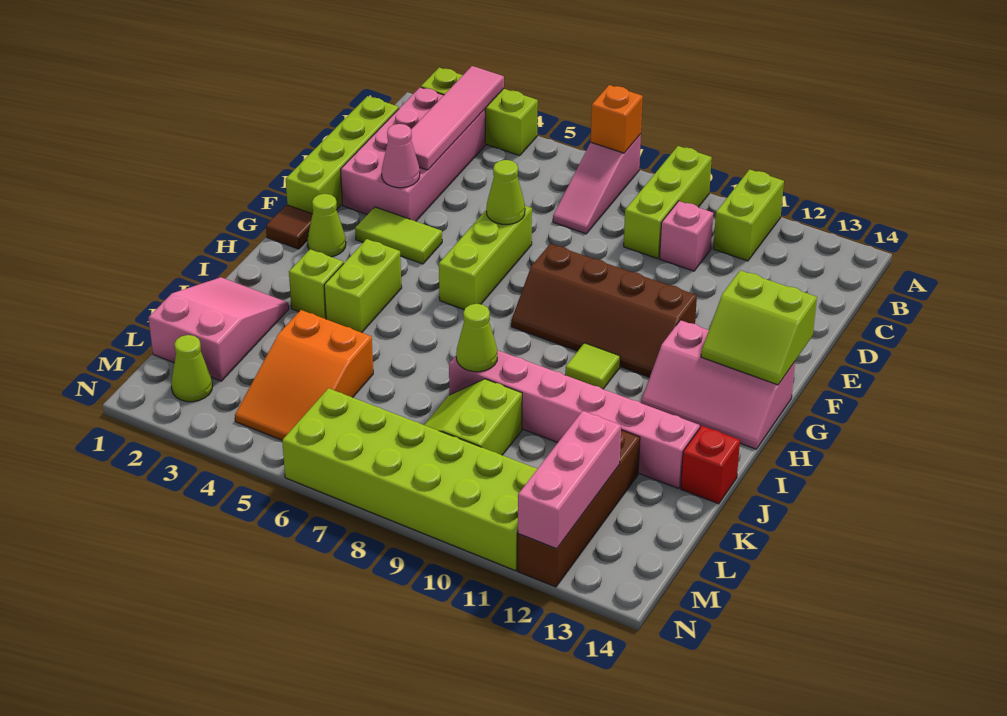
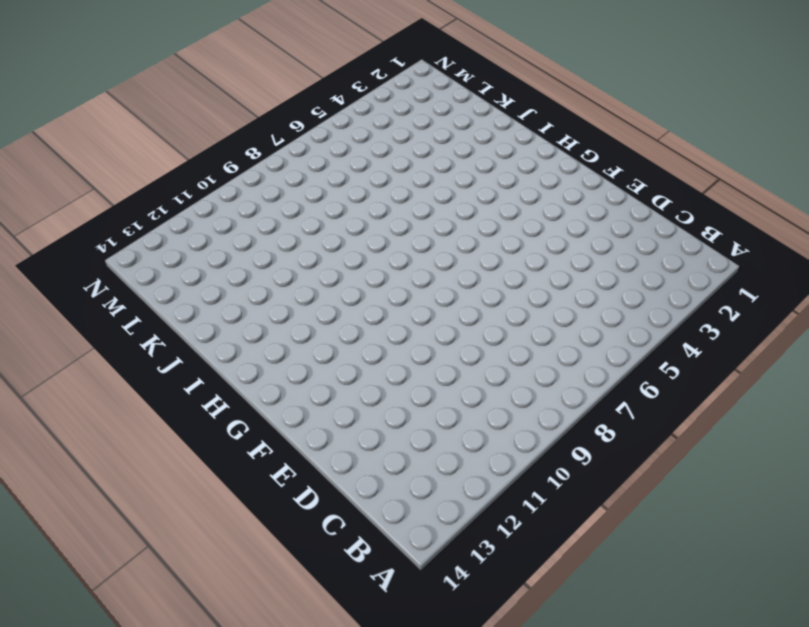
none -> lime brick A2:A4 level 1
none -> pink slope A7:C7 level 1 top A
none -> lime brick A9:C9 level 1
none -> lime brick A11:B11 level 1

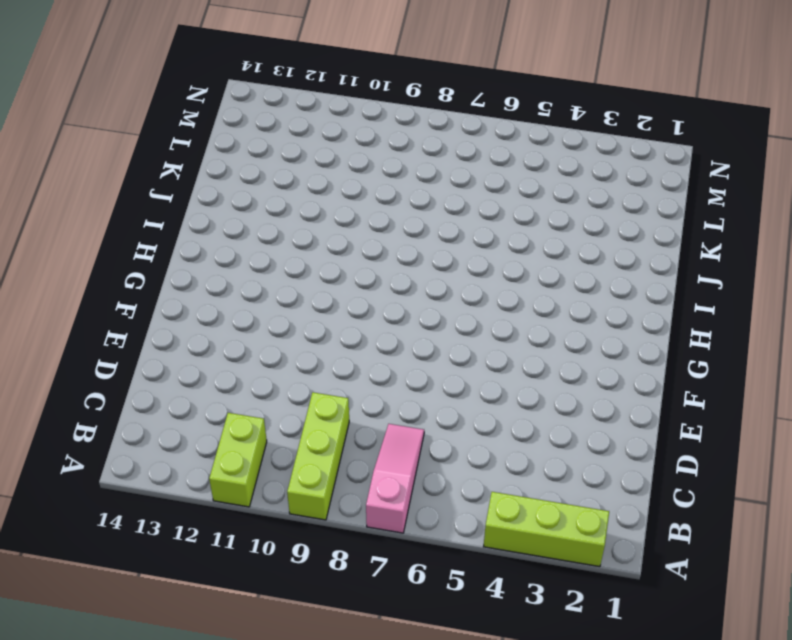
none -> pink brick B2:E3 level 1
none -> lime brick C1:F1 level 1
none -> pink brick C10 level 1
none -> lime brick E6:G6 level 1

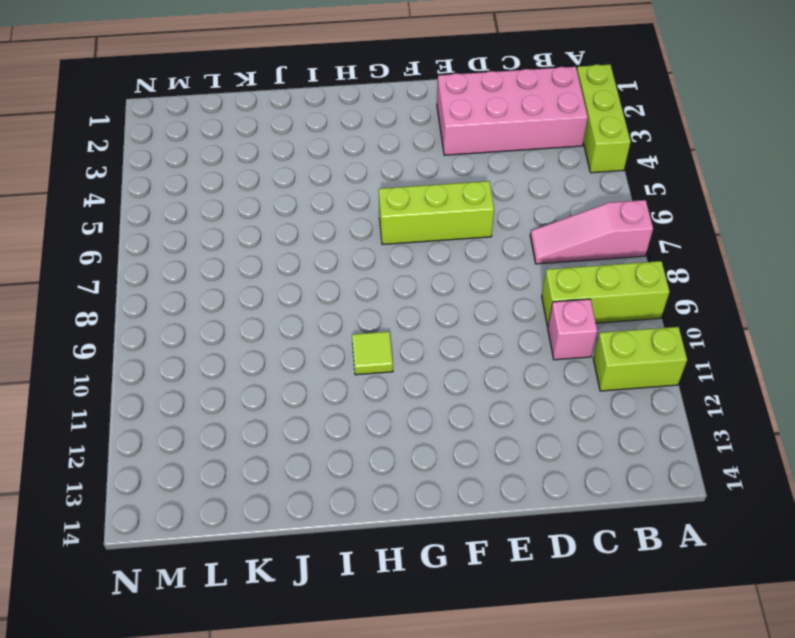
none -> lime brick C1:F1 level 1
none -> lime tile F3:F4 level 1
none -> brown slope F8:G11 level 1 top F
none -> brown tile G1 level 1

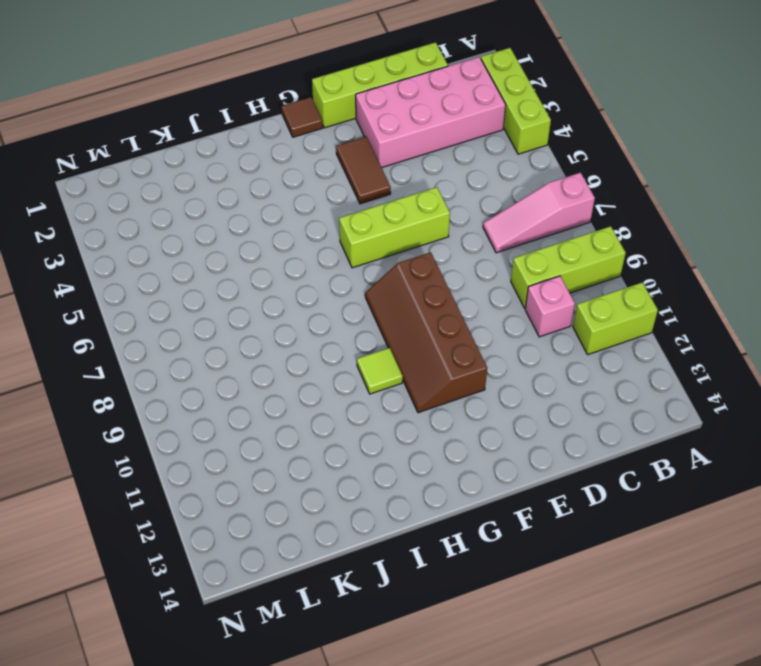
brown tile F3:F4 level 1 -> lime tile F3:F4 level 1
none -> lime cone G2 level 1
none -> pink slope G12:H14 level 1 top G
none -> lime brick H4:I4 level 1
none -> lime brick I3 level 1

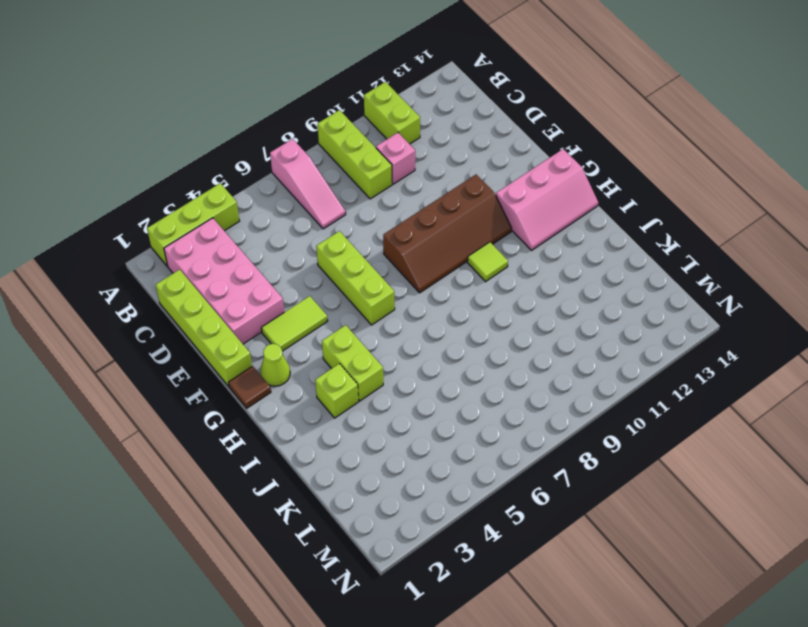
none -> pink slope J1:L2 level 1 top L
none -> pink brick J8:J13 level 1
none -> red brick J14 level 1
none -> orange slope K4:M5 level 1 top K

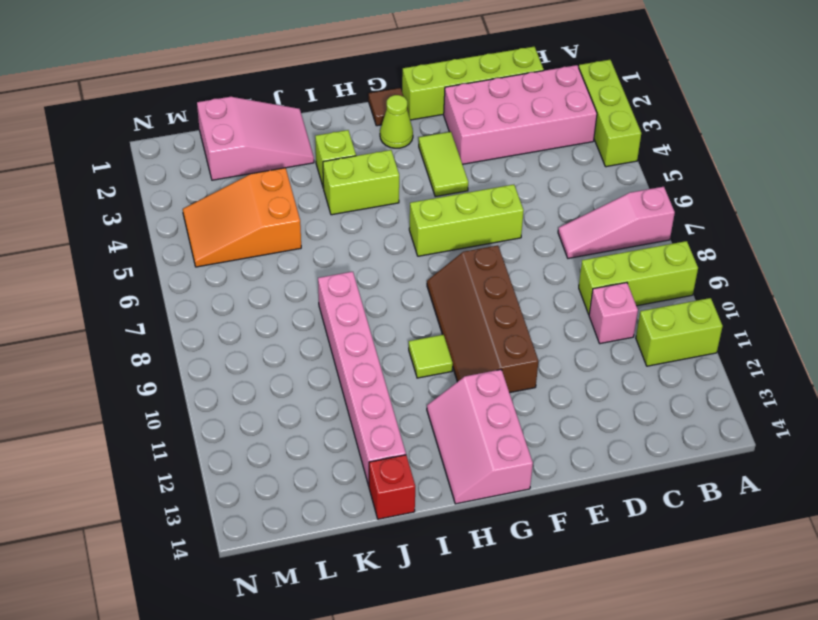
none -> lime slope K8:L9 level 1 top 9
none -> brown brick K12:N12 level 1
none -> lime cone M2 level 1
none -> lime brick M6:N11 level 1

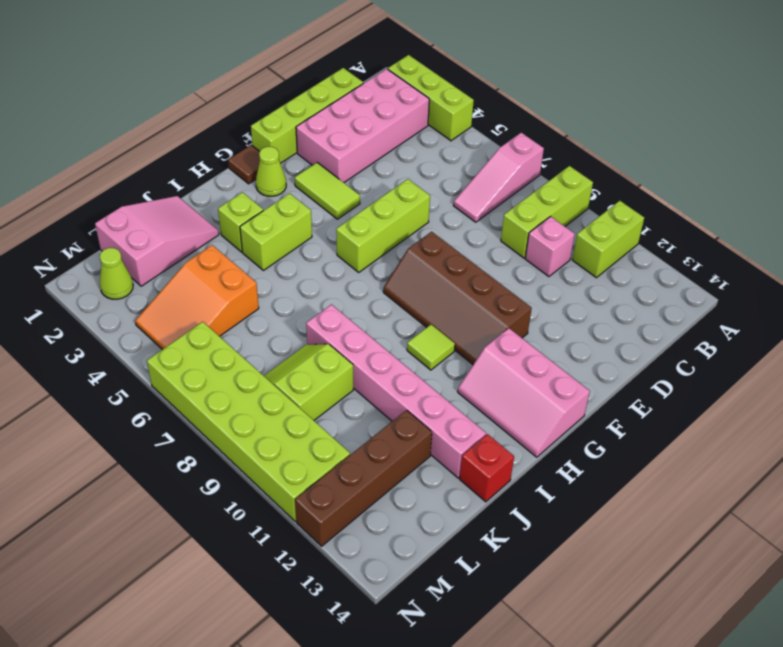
none -> pink tile A3:D3 level 2
none -> orange brick A7 level 2
none -> pink cone E3 level 2
none -> lime cone E6 level 2

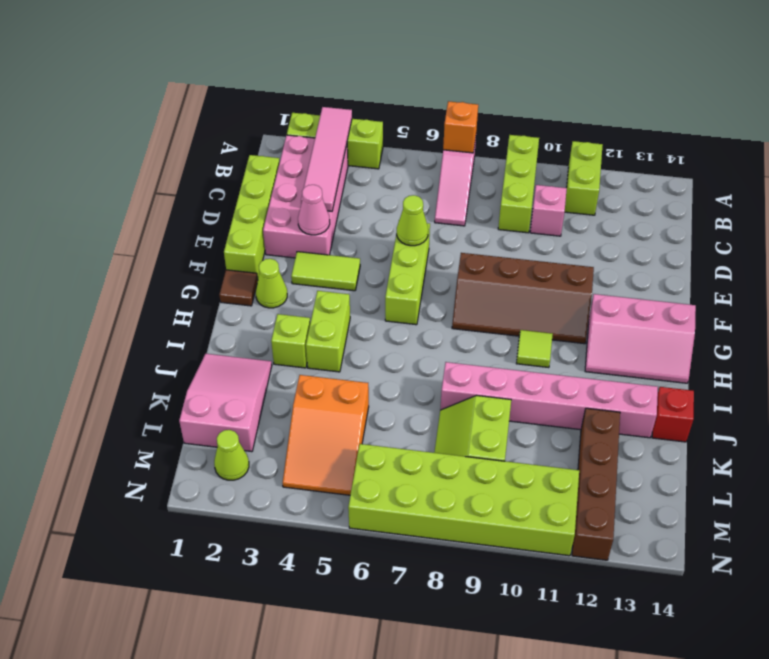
none -> lime slope F13:G14 level 2 top F
none -> lime cone J8 level 2
none -> pink brick L12:N12 level 2

